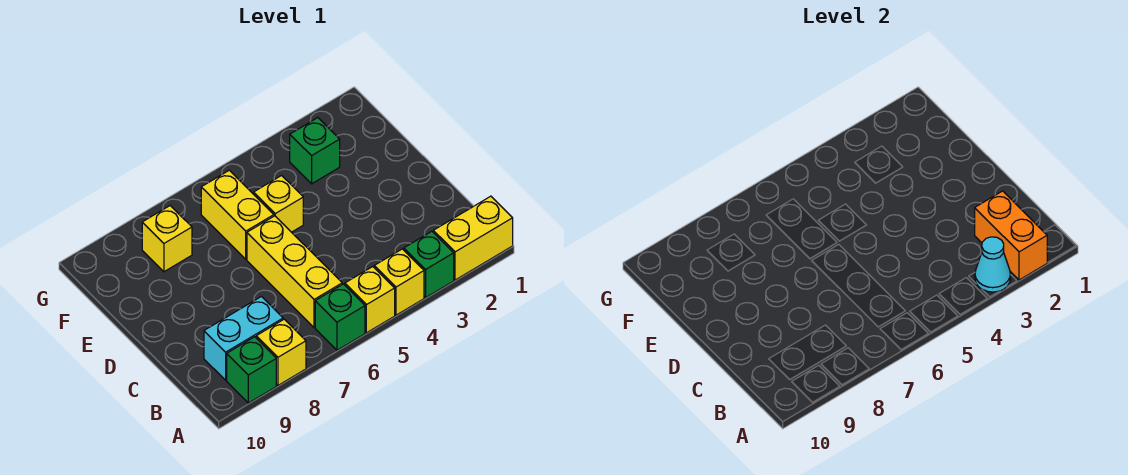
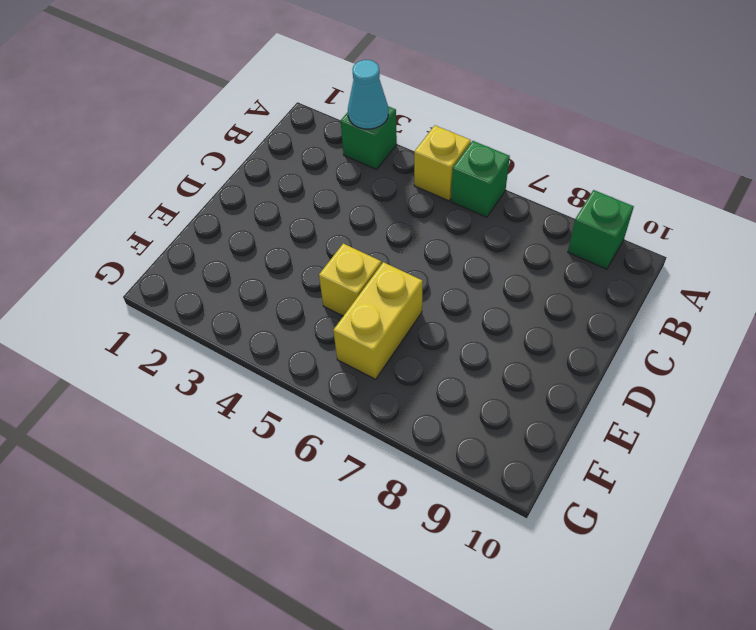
none -> yellow brick A1:A2 level 1
none -> yellow brick A4 level 1
none -> yellow brick A8 level 1

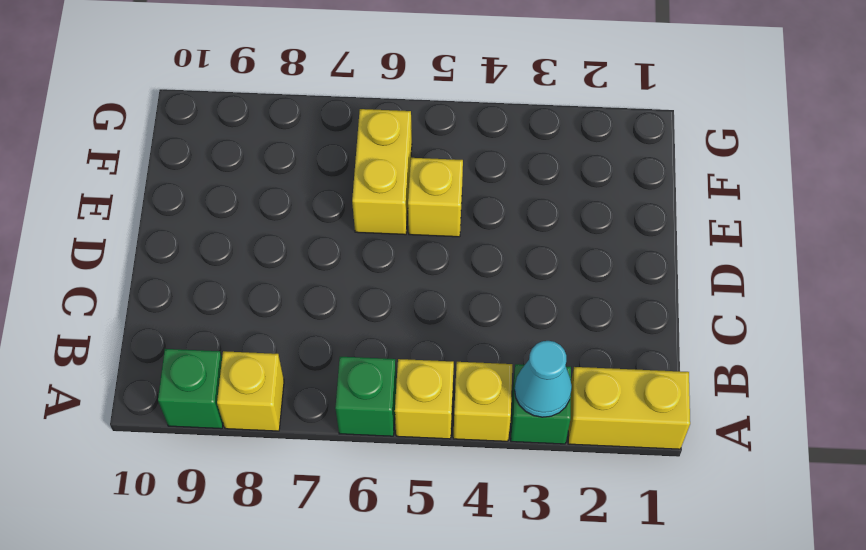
none -> yellow brick B6:D6 level 1
none -> cyan brick B8:B9 level 1
none -> green brick F3 level 1

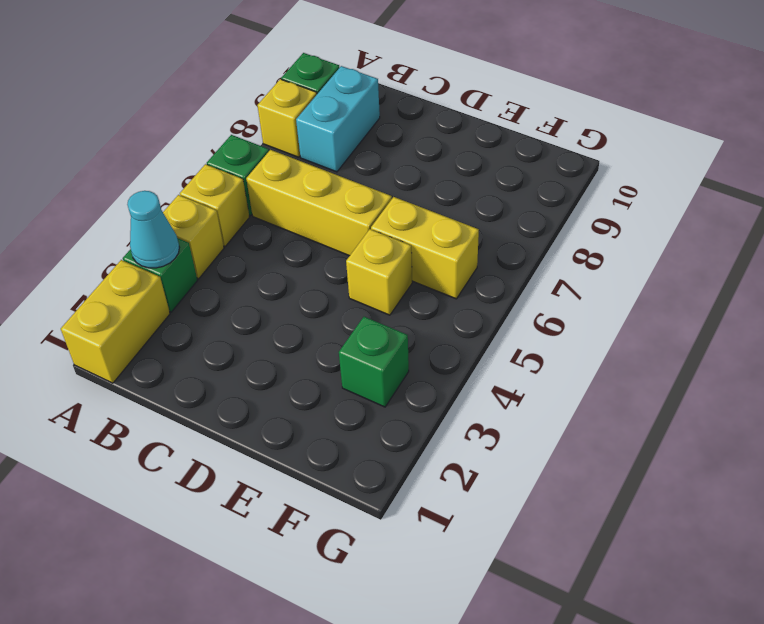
none -> yellow brick F8 level 1
none -> orange brick A2:B2 level 2

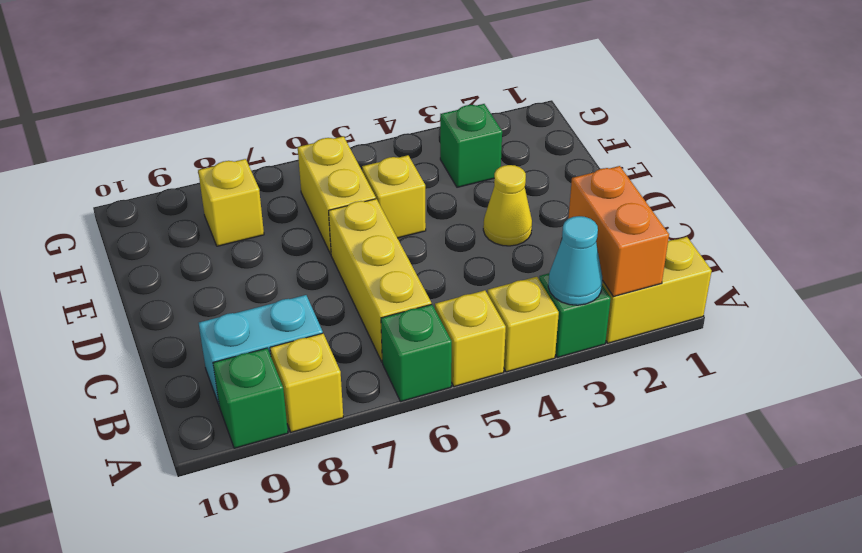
yellow cone D3 level 1 -> none

